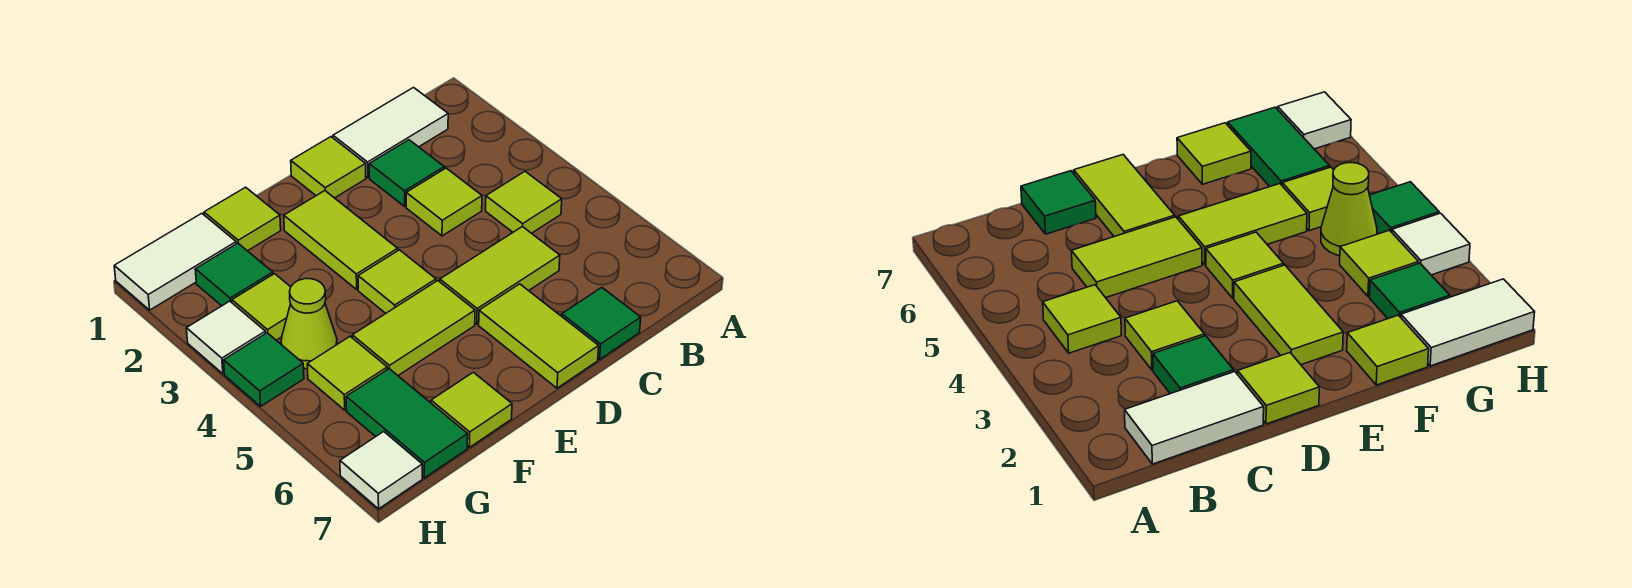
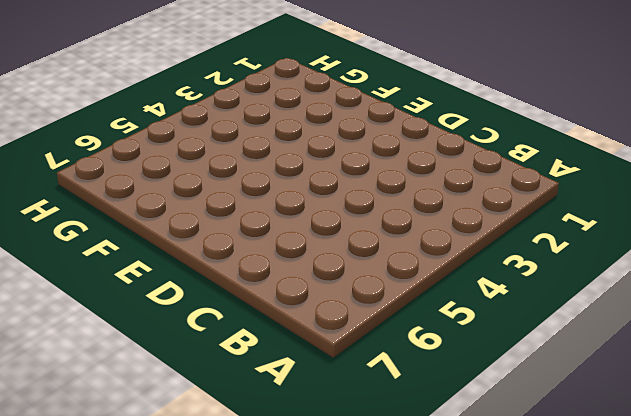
none -> white tile B1:C1 level 1
none -> lime tile B4 level 1
none -> green tile C2 level 1

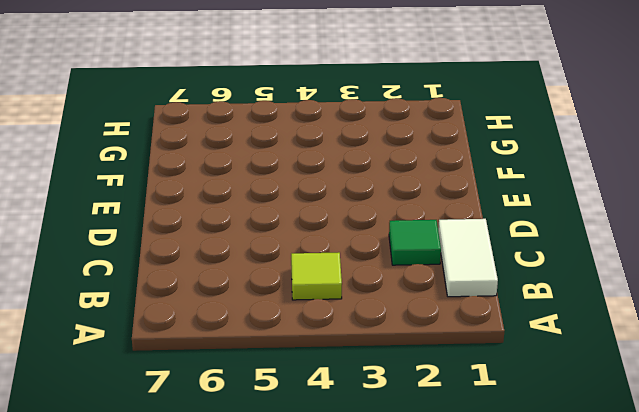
none -> lime tile C3 level 1
none -> lime tile C5:D5 level 1
none -> green tile C7 level 1

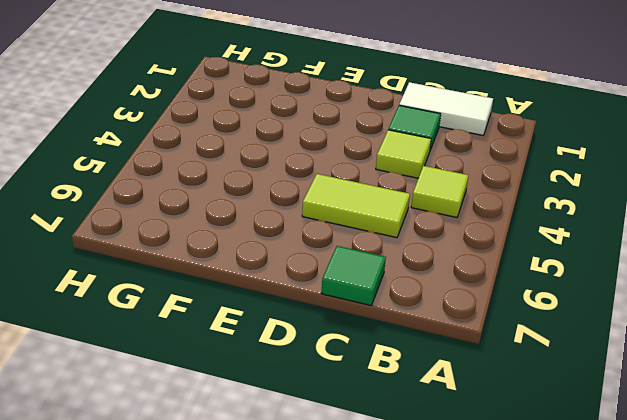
none -> lime tile D1 level 1
none -> lime tile D6:D7 level 1
none -> lime tile E2:E3 level 1

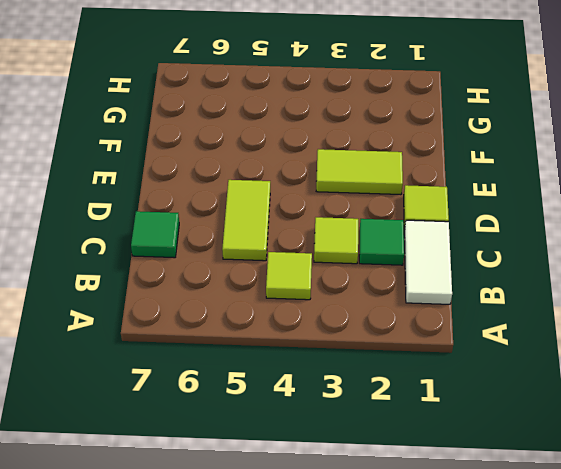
none -> lime tile D6:D7 level 1
none -> lime tile E4 level 1
none -> lime tile E5:F5 level 1

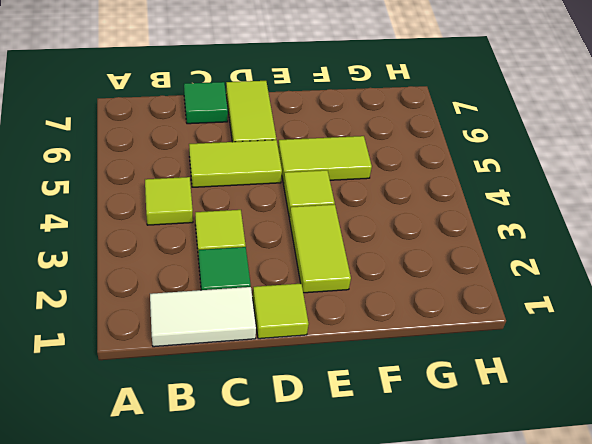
none -> lime tile F1 level 1
none -> lime tile F7 level 1
none -> white tile G1:H1 level 1

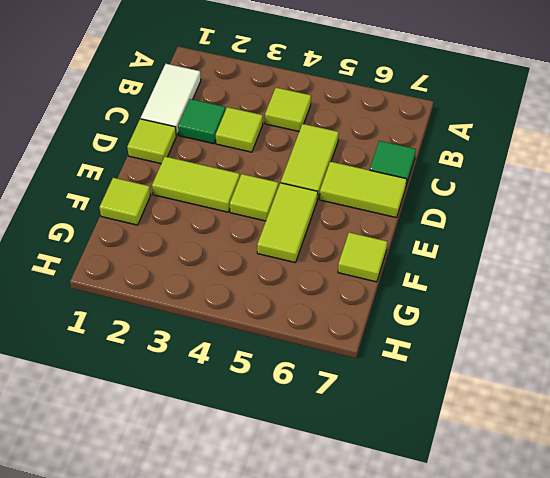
none -> white tile G1:H1 level 1
none -> green tile G2 level 1
none -> lime tile G3 level 1

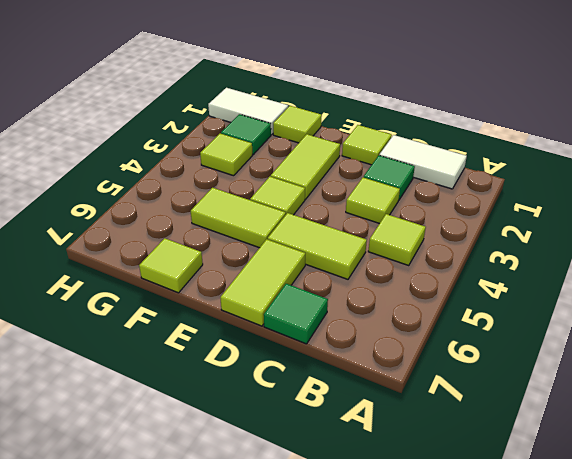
none -> lime cone G4 level 1
none -> lime tile G5 level 1
none -> green tile G6:G7 level 1

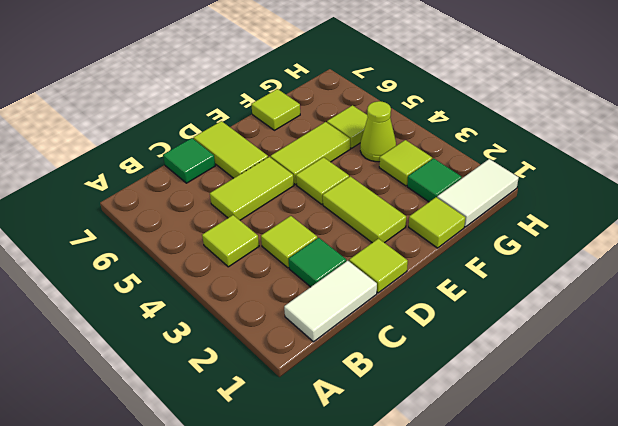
none -> green tile G6:G7 level 1
none -> white tile H3 level 1
none -> green tile H4 level 1

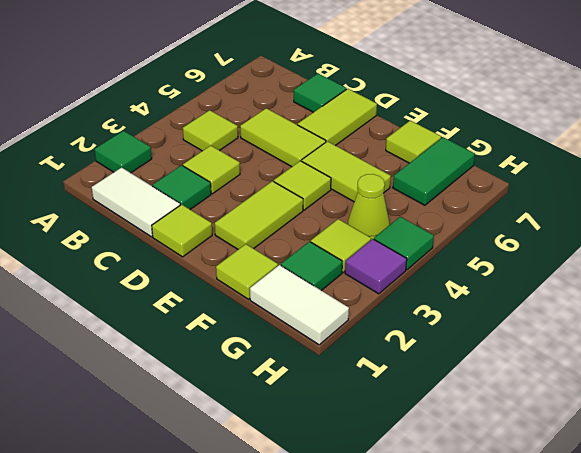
green tile A2 level 1 -> none
purple tile H3 level 1 -> white tile H3 level 1
none -> lime tile G5 level 1
none -> white tile H7 level 1

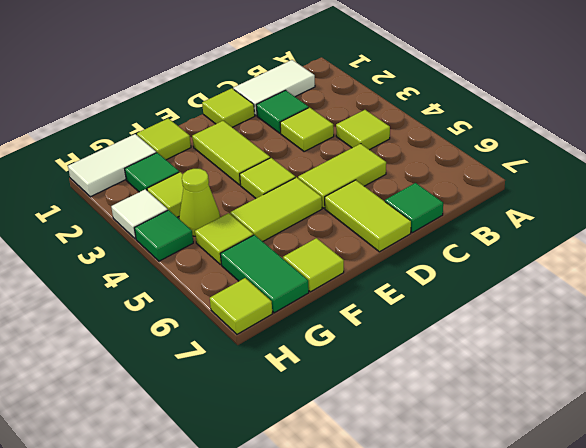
lime tile H7 level 1 -> white tile H7 level 1

